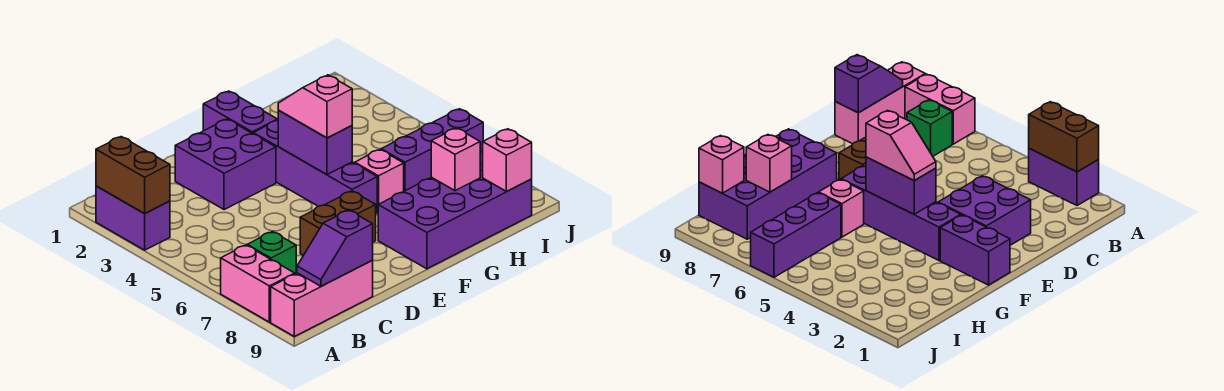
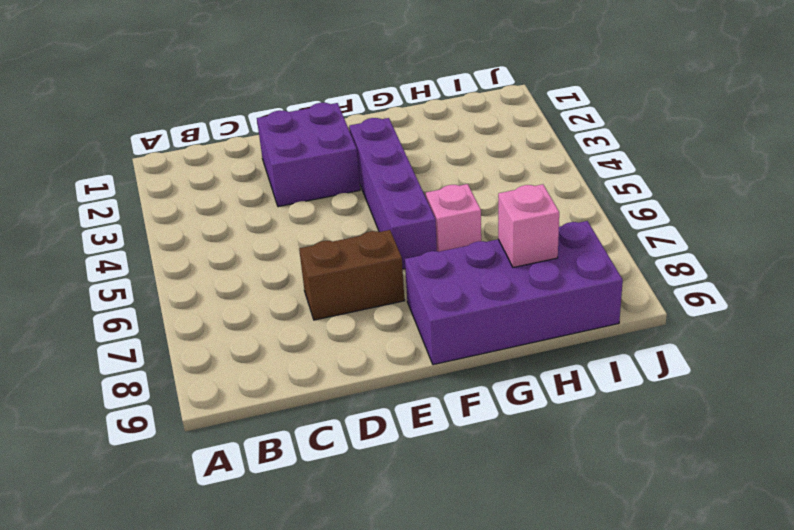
none -> purple brick A2:A3 level 1
none -> pink brick A7:A8 level 1
none -> pink brick A9:C9 level 1

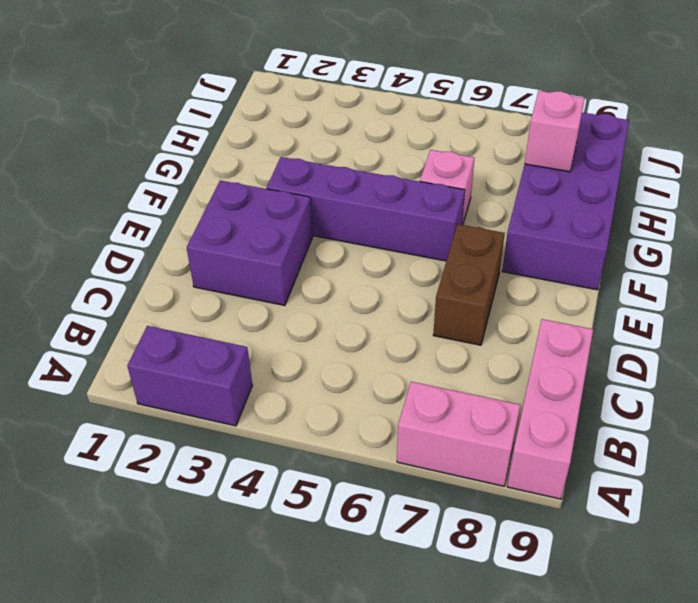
none -> green brick B7 level 1
none -> purple brick F1:F2 level 1
none -> purple brick H6:J6 level 1

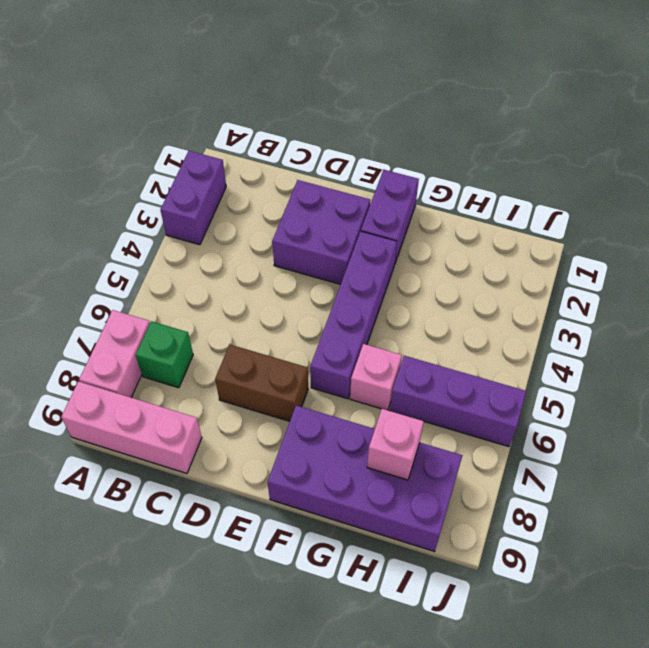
none -> brown brick A2:A3 level 2
none -> purple slope B9:C9 level 2 top C
none -> purple brick F4:F5 level 2

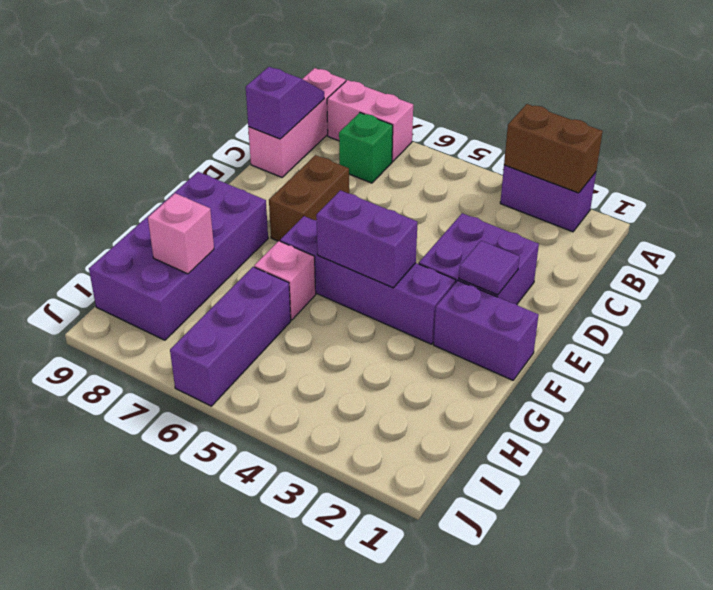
purple tile E2 level 2 -> none
none -> pink brick I9 level 2
none -> pink slope F4:F5 level 3 top 5

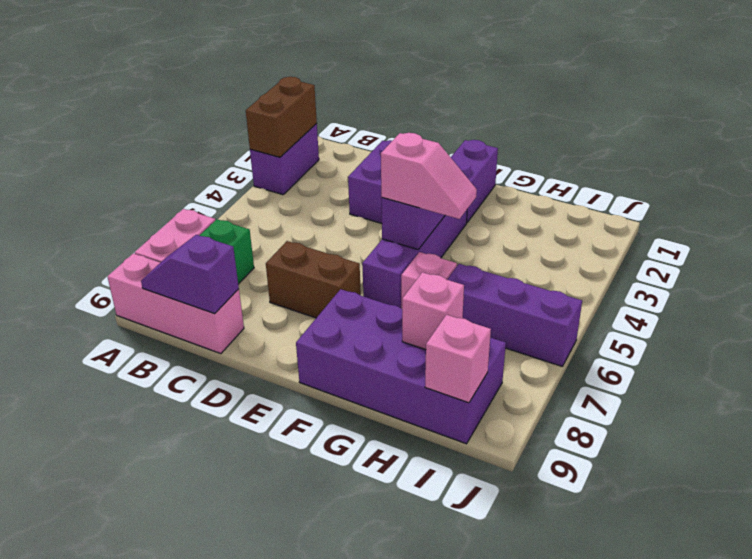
pink slope F5:G5 level 3 top F -> pink slope F4:F5 level 3 top 5

